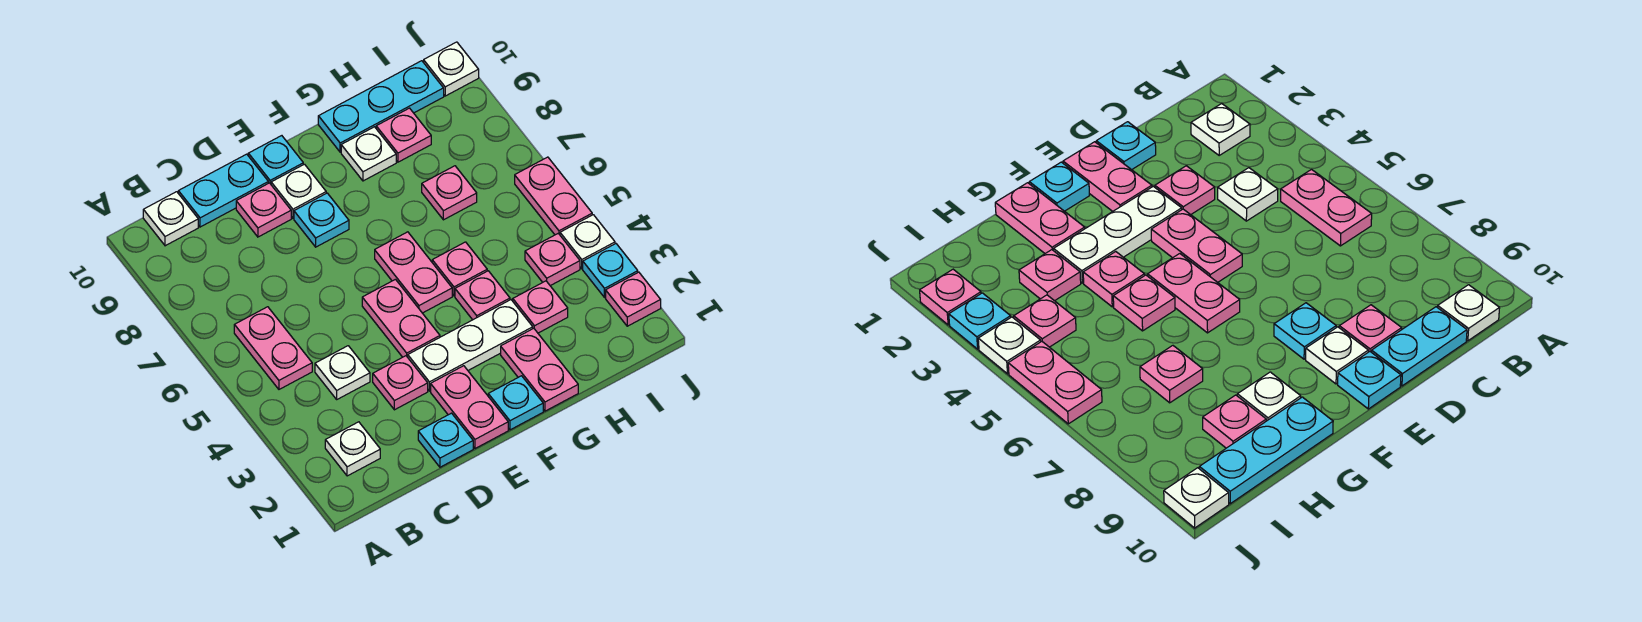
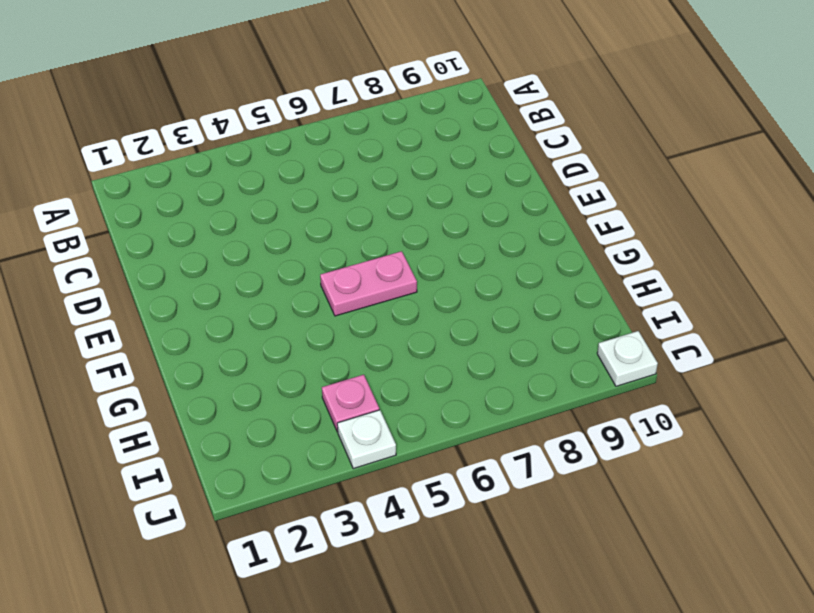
none -> white plate B2 level 1
none -> pink plate B5:B6 level 1
none -> white plate B10 level 1
none -> white plate C4 level 1

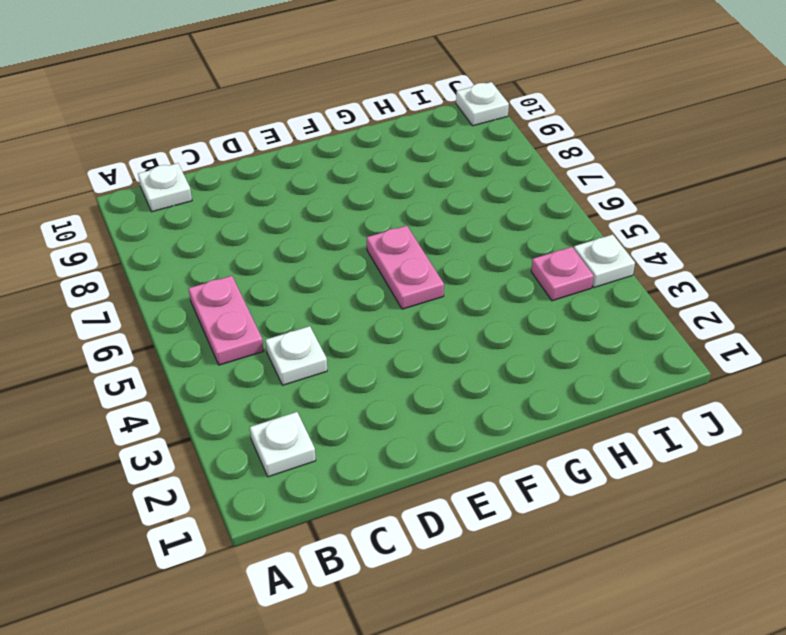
none -> cyan plate C10:D10 level 1
none -> cyan plate D1 level 1
none -> pink plate D3 level 1
none -> pink plate D9 level 1

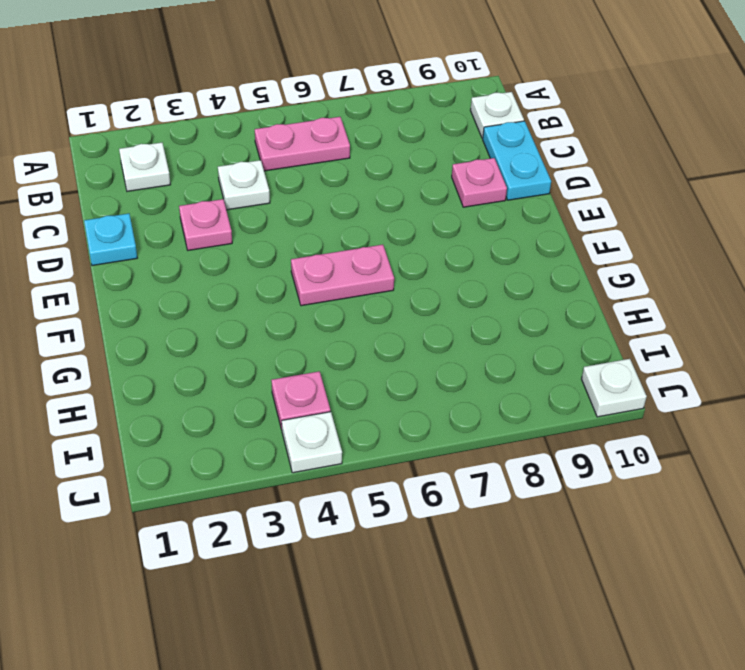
none -> pink plate E1:E2 level 1
none -> white plate E3:G3 level 1
none -> pink plate E4:E5 level 1
none -> cyan plate E8 level 1

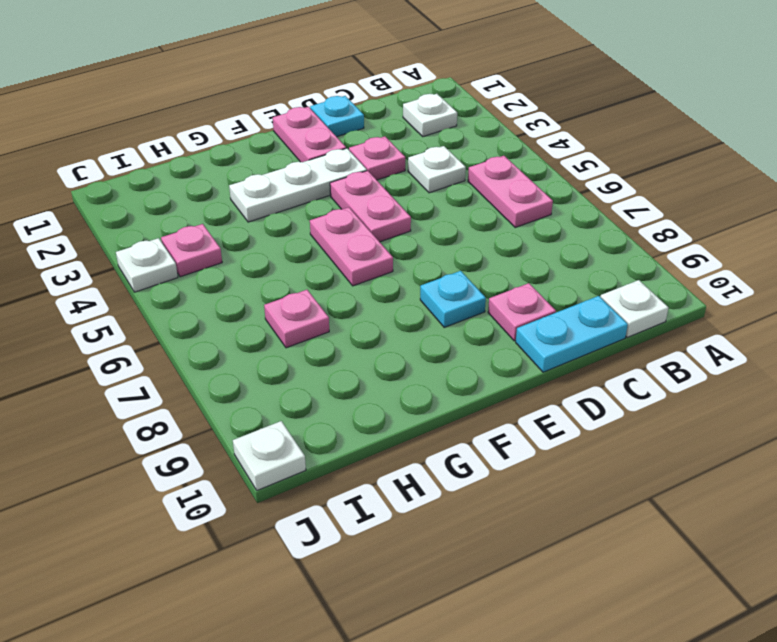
none -> white plate E9 level 1
none -> cyan plate E10 level 1
none -> cyan plate F1 level 1
none -> pink plate G1:G2 level 1

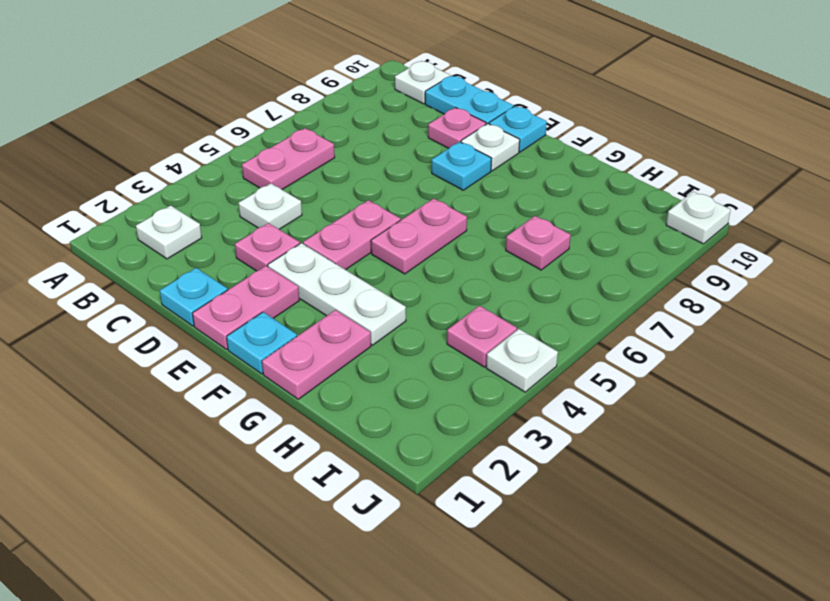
none -> pink plate G4 level 1
none -> pink plate G5 level 1
none -> white plate G9 level 1
none -> cyan plate G10:I10 level 1

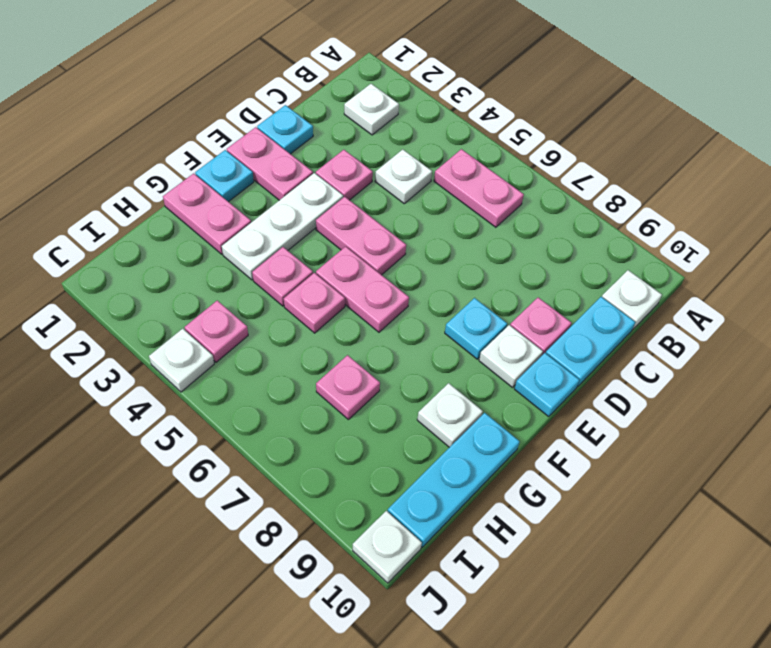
none -> pink plate H3 level 1
none -> pink plate H9 level 1
none -> pink plate J2 level 1
none -> cyan plate J3 level 1

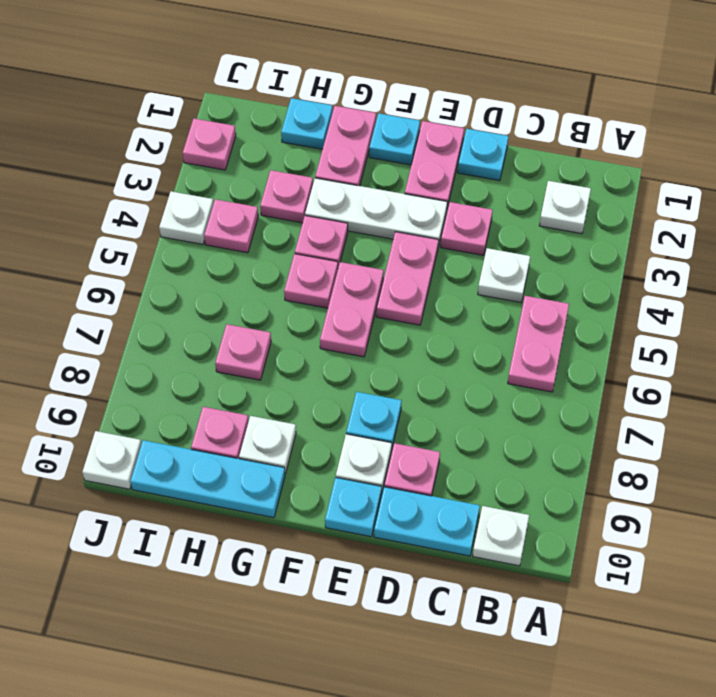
cyan plate H1 level 1 -> cyan plate J3 level 1
none -> pink plate J5:J6 level 1

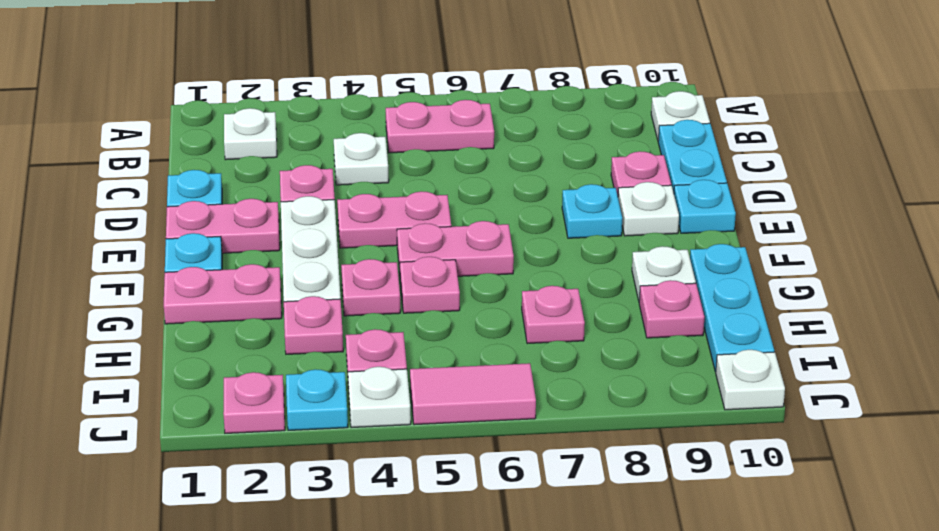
pink tile J5:J6 level 1 -> pink plate J5:J6 level 1

